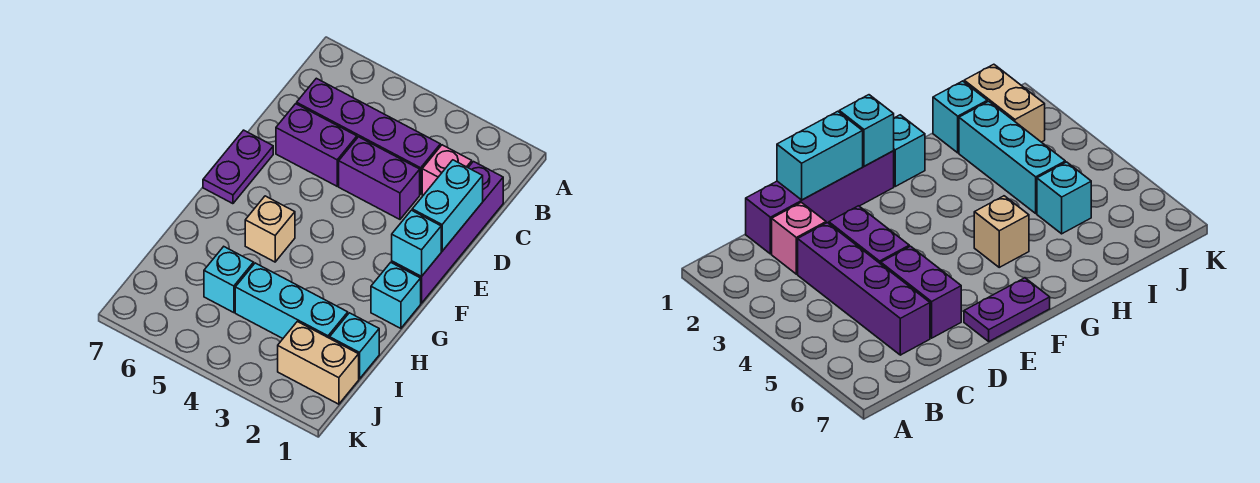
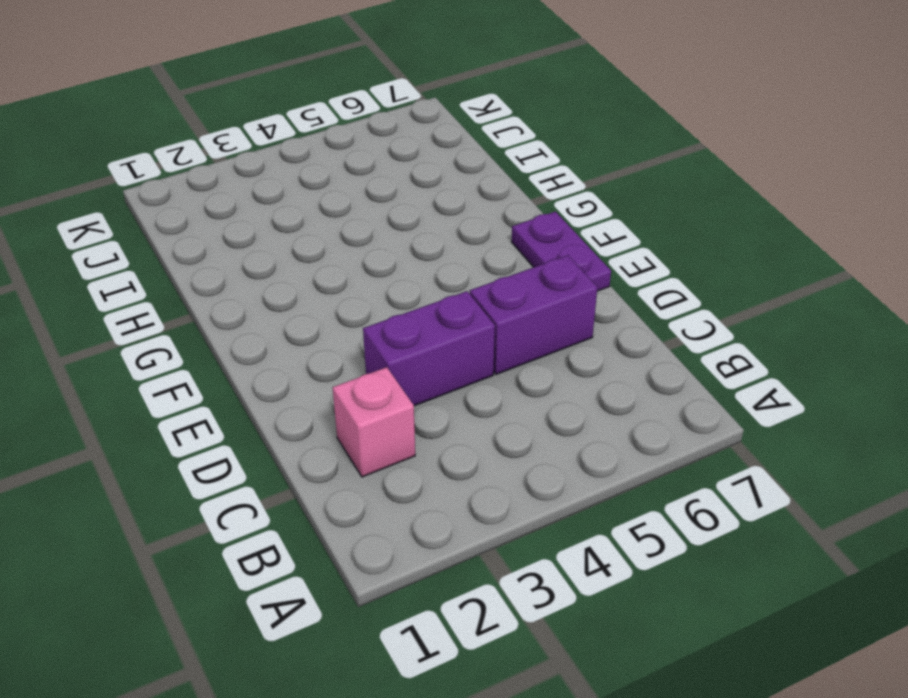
none -> purple brick C1:F1 level 1
none -> purple brick C3:C6 level 1
none -> cyan brick G1 level 1

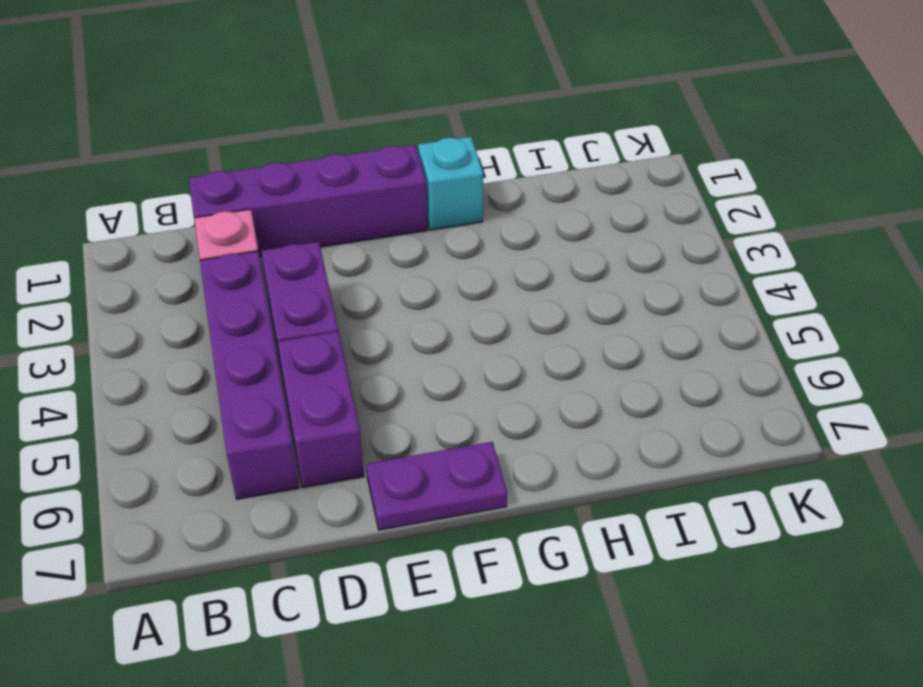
none -> tan brick G5 level 1
none -> cyan brick I1 level 1
none -> cyan brick I2:I4 level 1

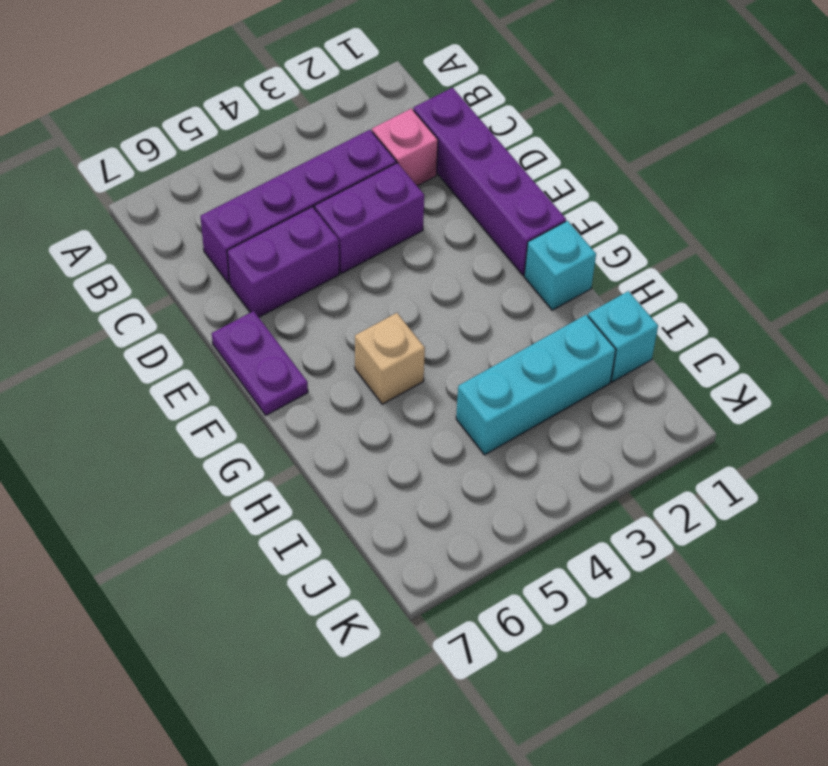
none -> cyan brick I5 level 1
none -> tan brick J1:J2 level 1
none -> cyan brick D1:E1 level 2

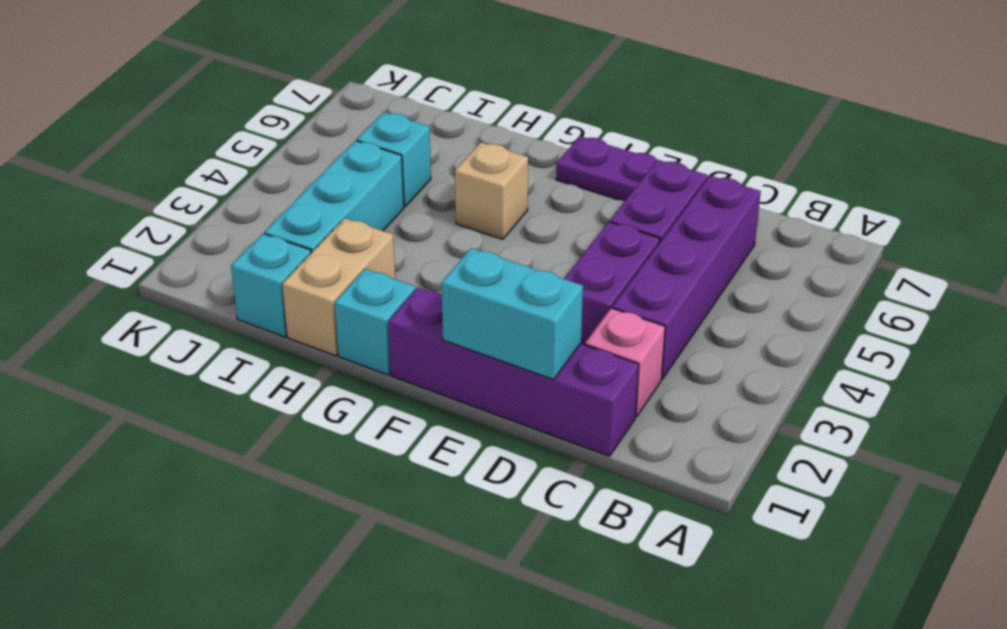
tan brick H1:H2 level 1 -> tan brick J1:J2 level 1
none -> cyan brick F1 level 2

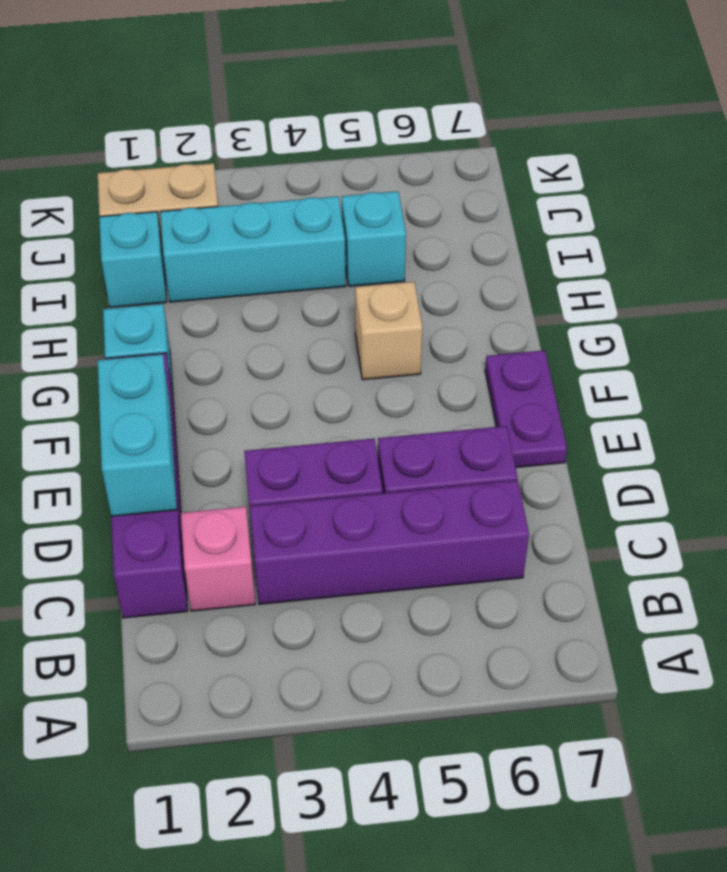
none -> cyan brick F1 level 2

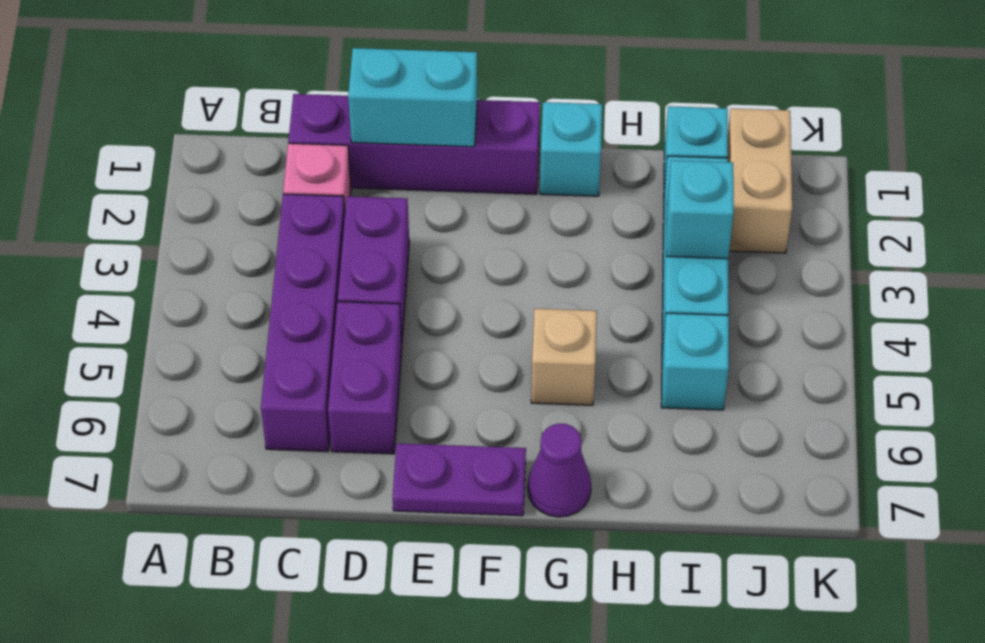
purple cone G7 level 1 -> none
cyan brick I3 level 2 -> cyan brick F1 level 2

